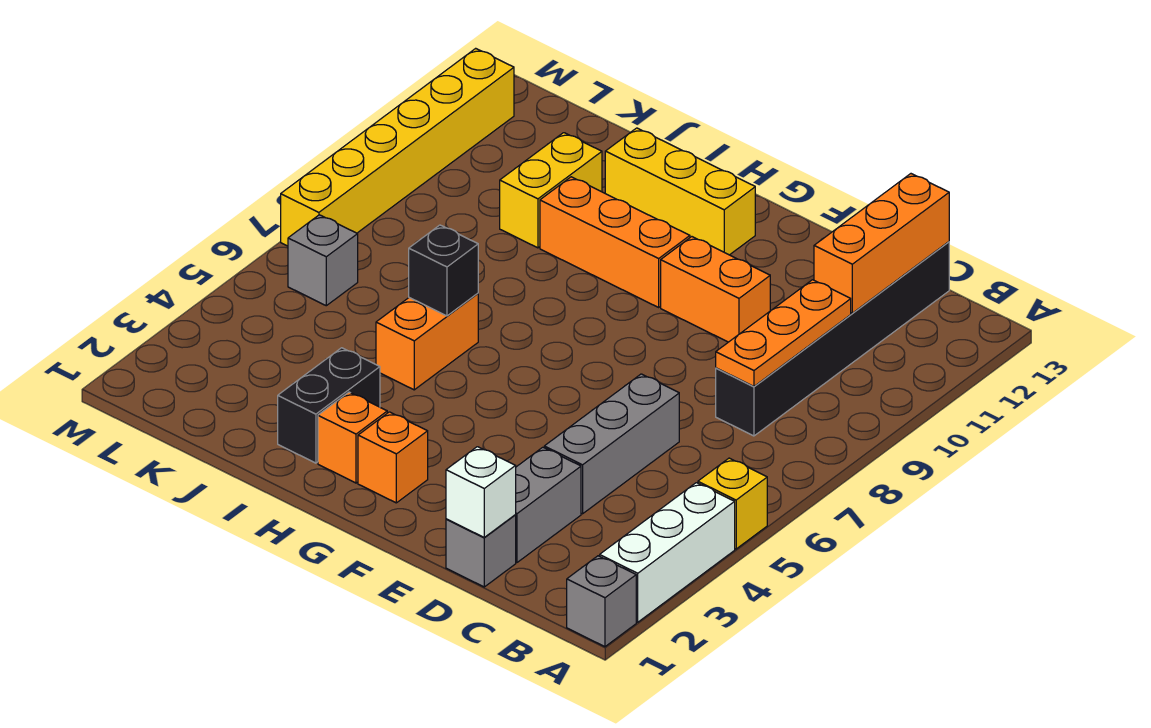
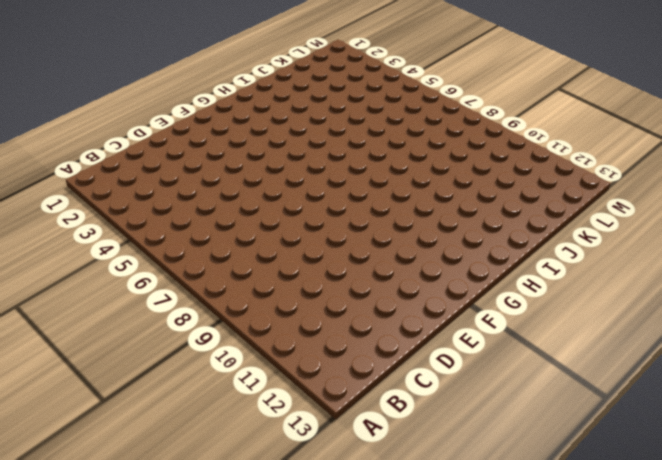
none -> grey brick A1 level 1
none -> white brick A2:A4 level 1
none -> yellow brick A5 level 1

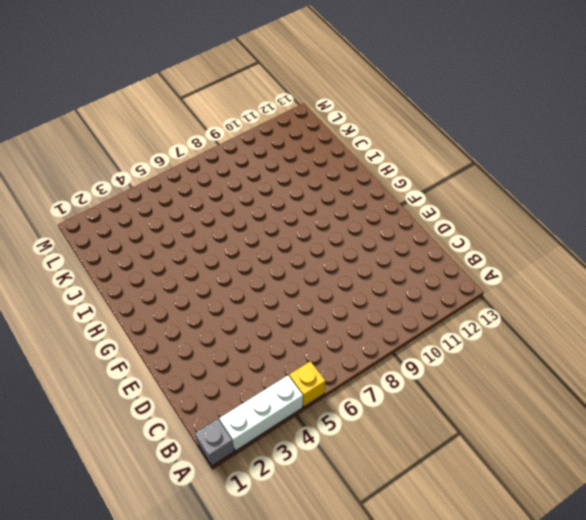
none -> black brick C8:C13 level 1
none -> grey brick D1 level 1
none -> grey brick D2:D3 level 1

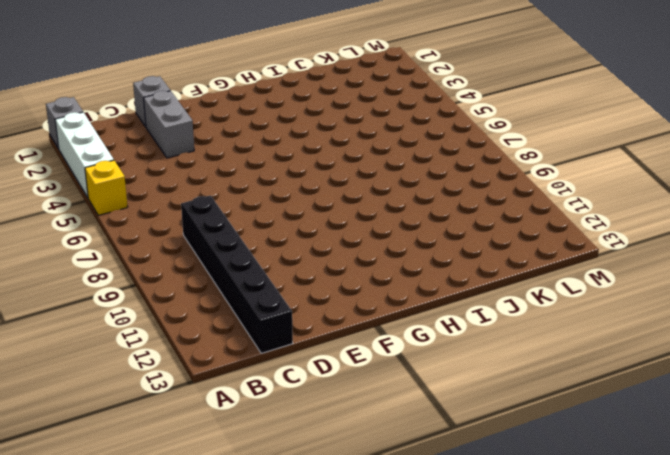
none -> grey brick D4:D6 level 1
none -> orange brick E10:F10 level 1
none -> orange brick G2 level 1

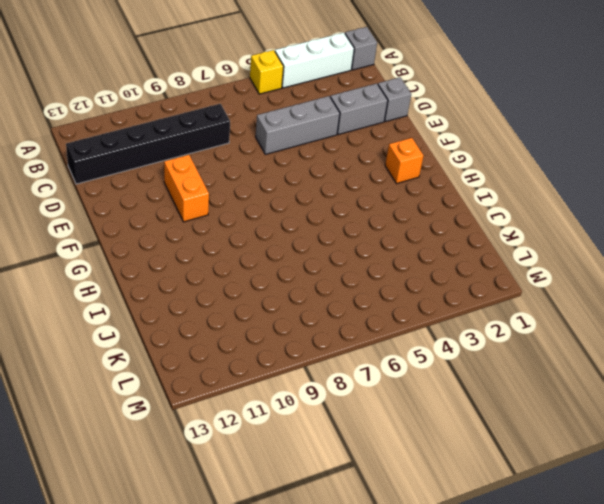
none -> orange brick G10:I10 level 1
none -> yellow brick G12:I12 level 1
none -> orange brick H2 level 1

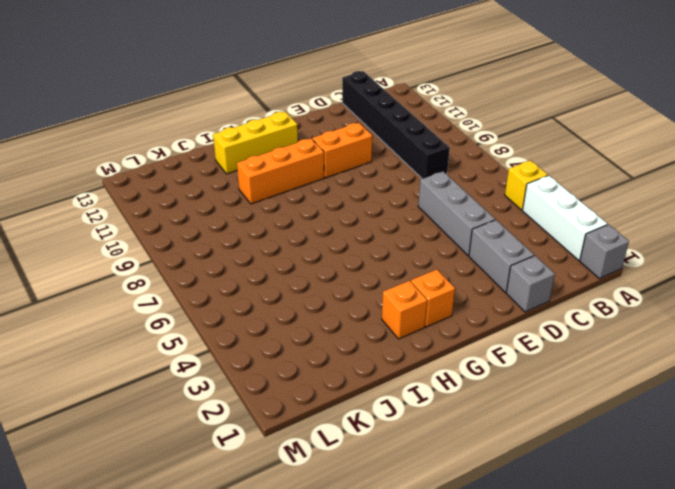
none -> black brick I2:I3 level 1
none -> orange brick I5:I6 level 1
none -> yellow brick J10:J11 level 1

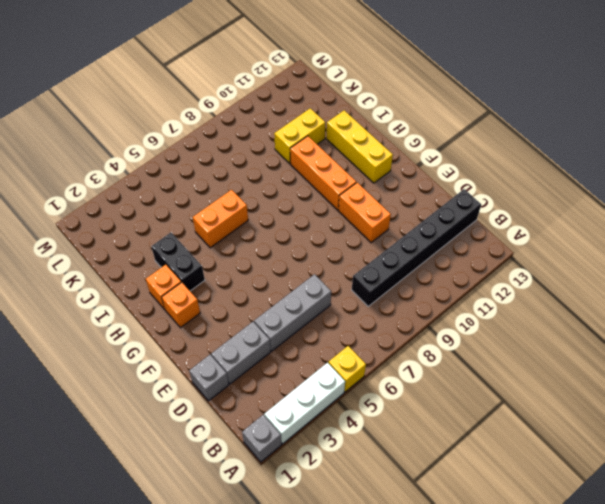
black brick H3:I3 level 1 -> black brick I2:I3 level 1
none -> grey brick L6 level 1
none -> yellow brick M7:M12 level 1
none -> orange plate C8:C10 level 2

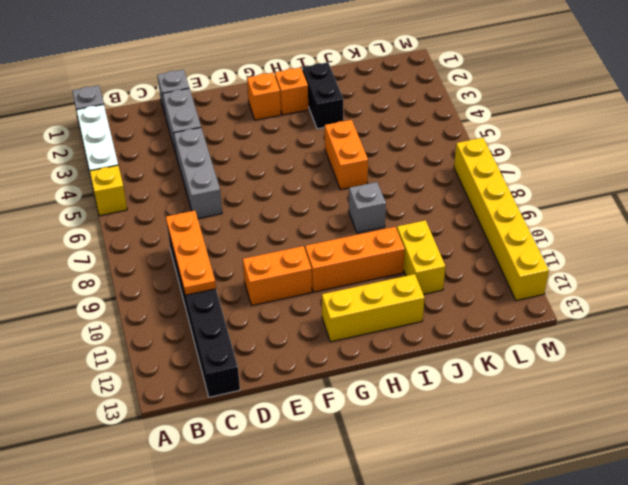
grey brick I8 level 1 -> grey brick L6 level 1
none -> orange brick C11:C13 level 2
none -> white brick D1 level 2
none -> black brick I6 level 2

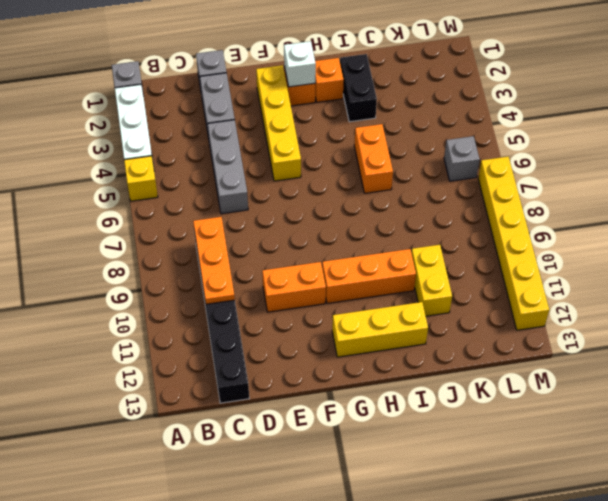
yellow brick F2:F5 level 1 -> none
white brick G2 level 2 -> white brick D1 level 2
none -> orange brick C11:C13 level 2
none -> black brick I6 level 2

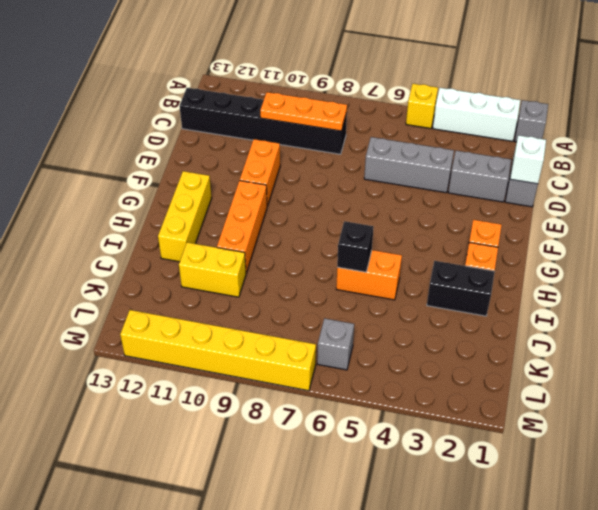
none -> orange brick C11:C13 level 2

